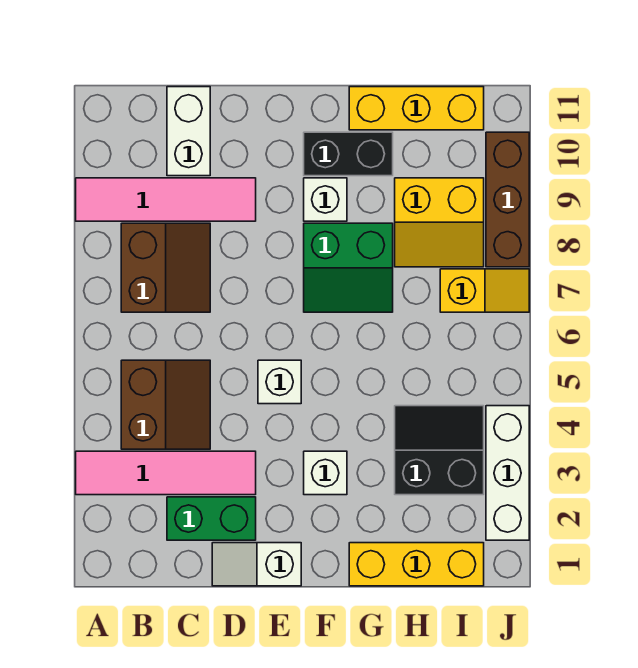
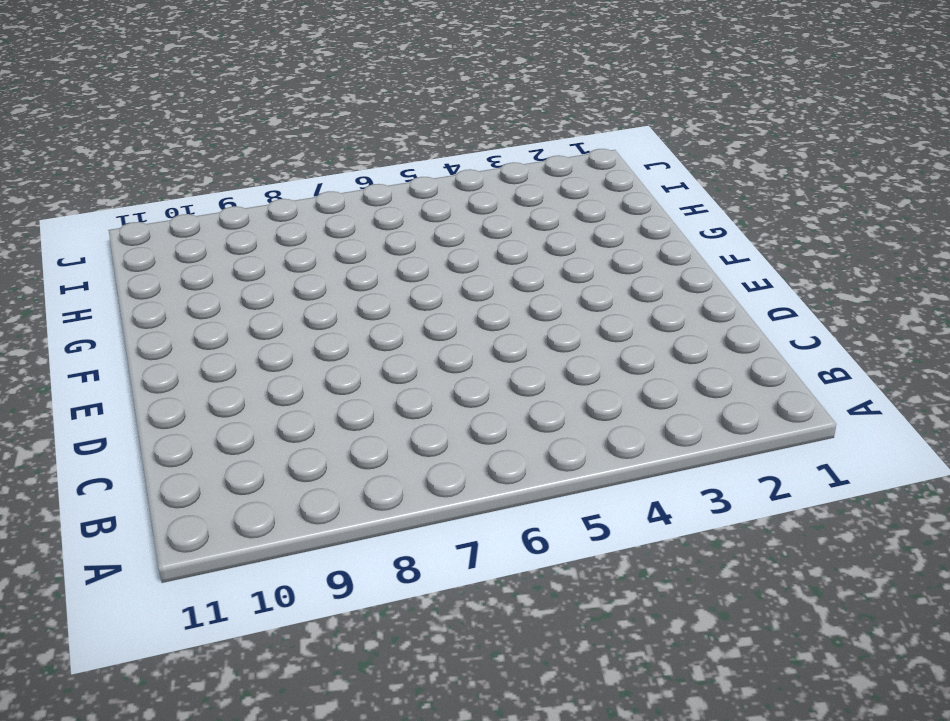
none -> pink tile A3:D3 level 1
none -> pink tile A9:D9 level 1
none -> brown slope B4:C5 level 1 top B

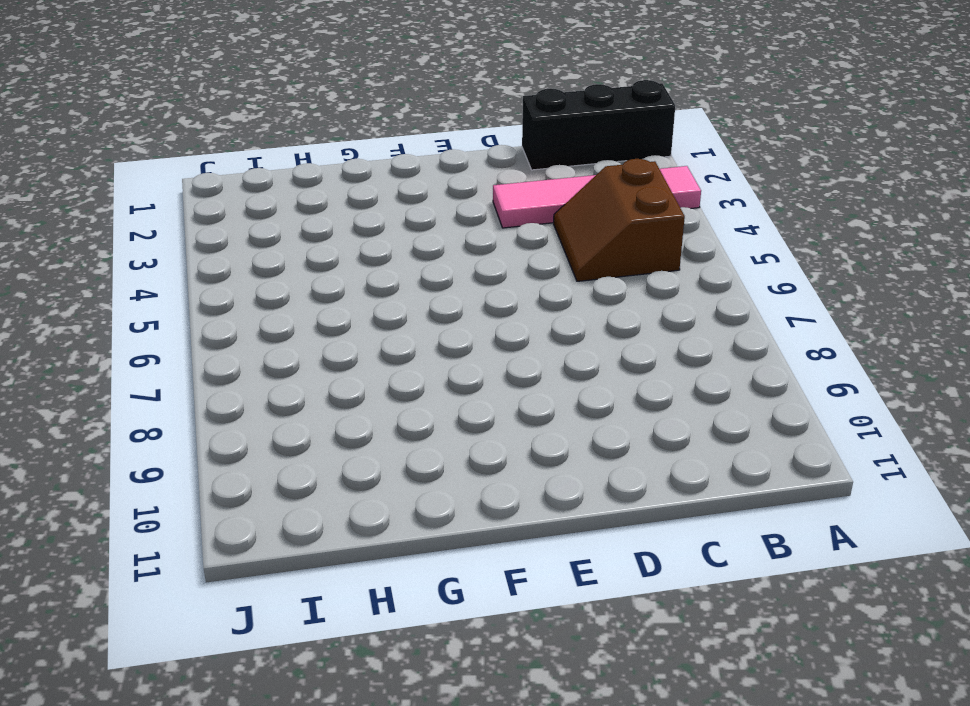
black brick A1:C1 level 1 -> none
none -> pink tile A9:D9 level 1
none -> brown slope B7:C8 level 1 top B
none -> green brick C2:D2 level 1

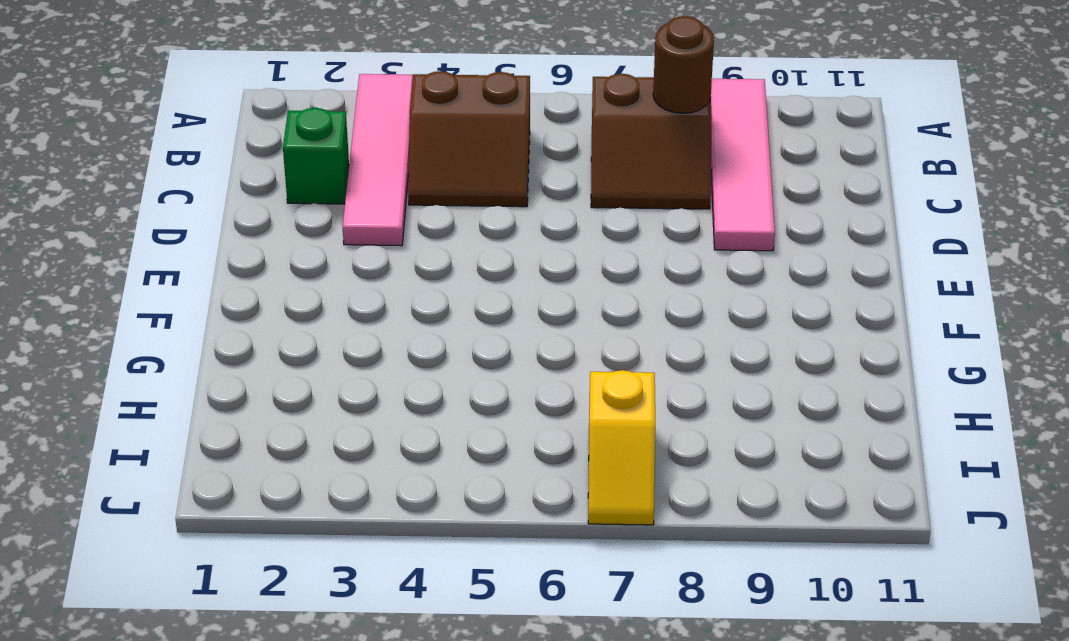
brown round brick B8 level 2 -> none
green brick C2 level 1 -> green brick C2:D2 level 1
none -> white brick C10:C11 level 1
none -> white slope D1:E1 level 1 top E
none -> white brick E5 level 1

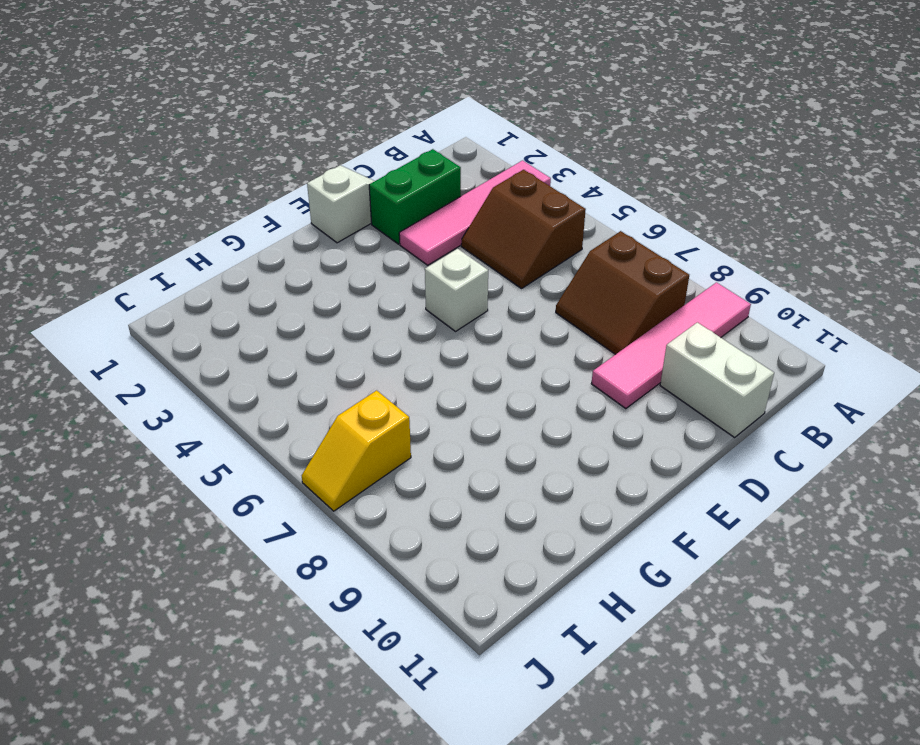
none -> white brick F3 level 1
none -> green slope F7:G8 level 1 top 8
none -> white brick F9 level 1

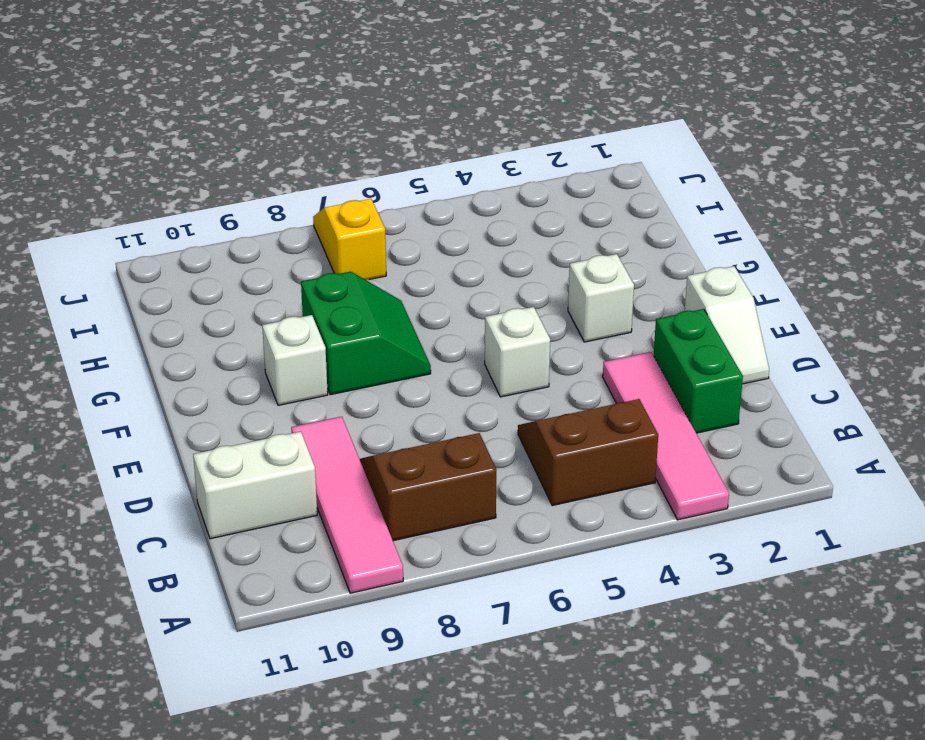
none -> black brick F10:G10 level 1
none -> yellow brick G1:I1 level 1
none -> yellow brick G11:I11 level 1

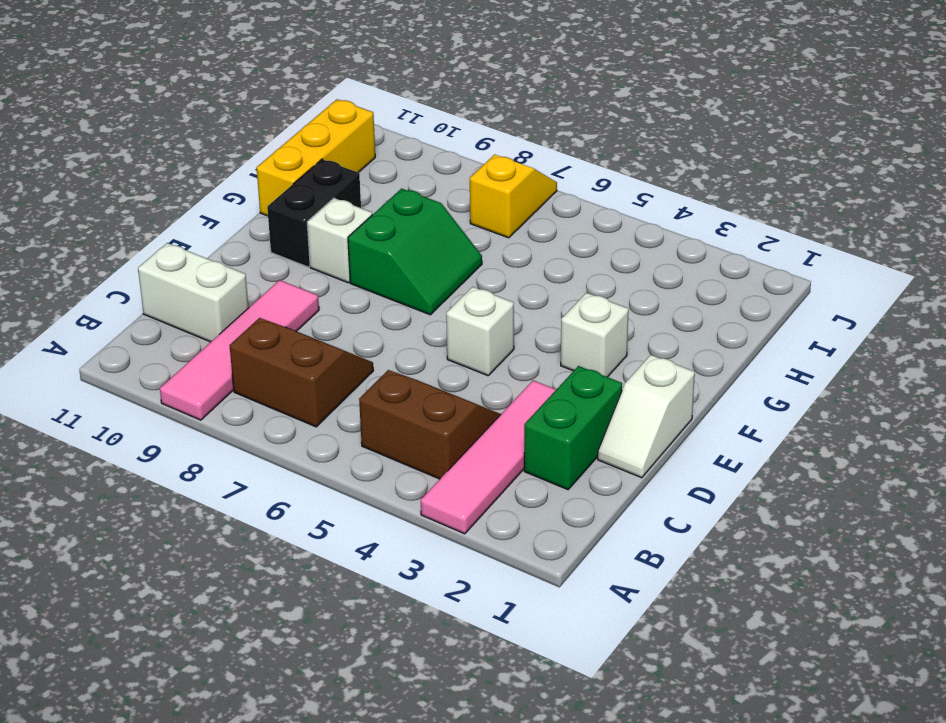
none -> yellow brick G1:I1 level 1
none -> black slope H3:I4 level 1 top 3
none -> yellow slope H8:I9 level 1 top 9

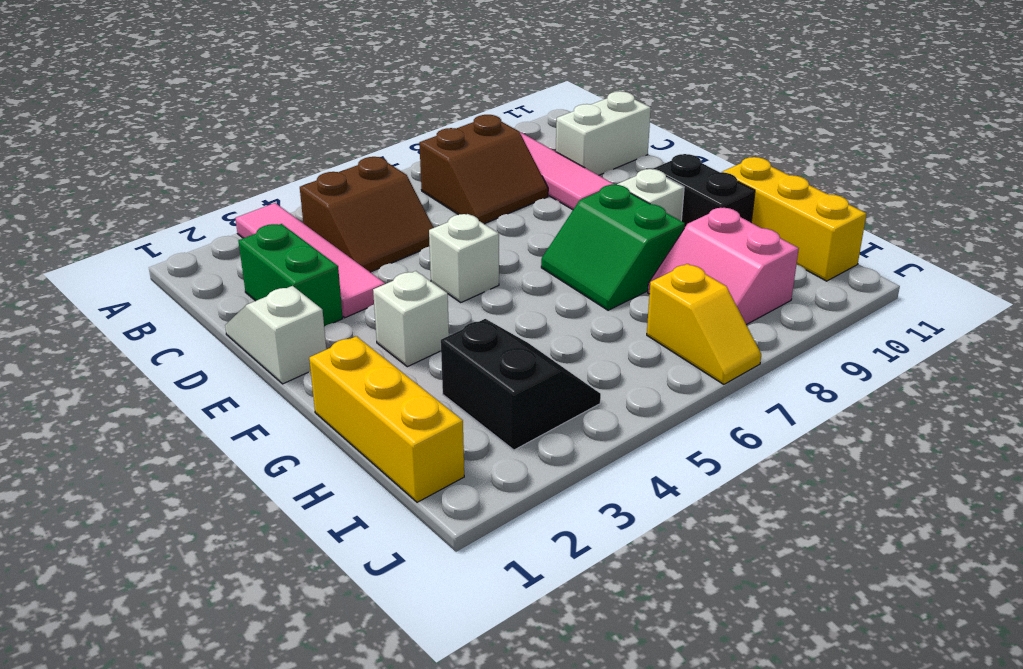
pink slope H8:I9 level 1 top 9 -> yellow slope H8:I9 level 1 top 9
none -> white brick J2:J4 level 1
none -> brown brick J8:J10 level 1

